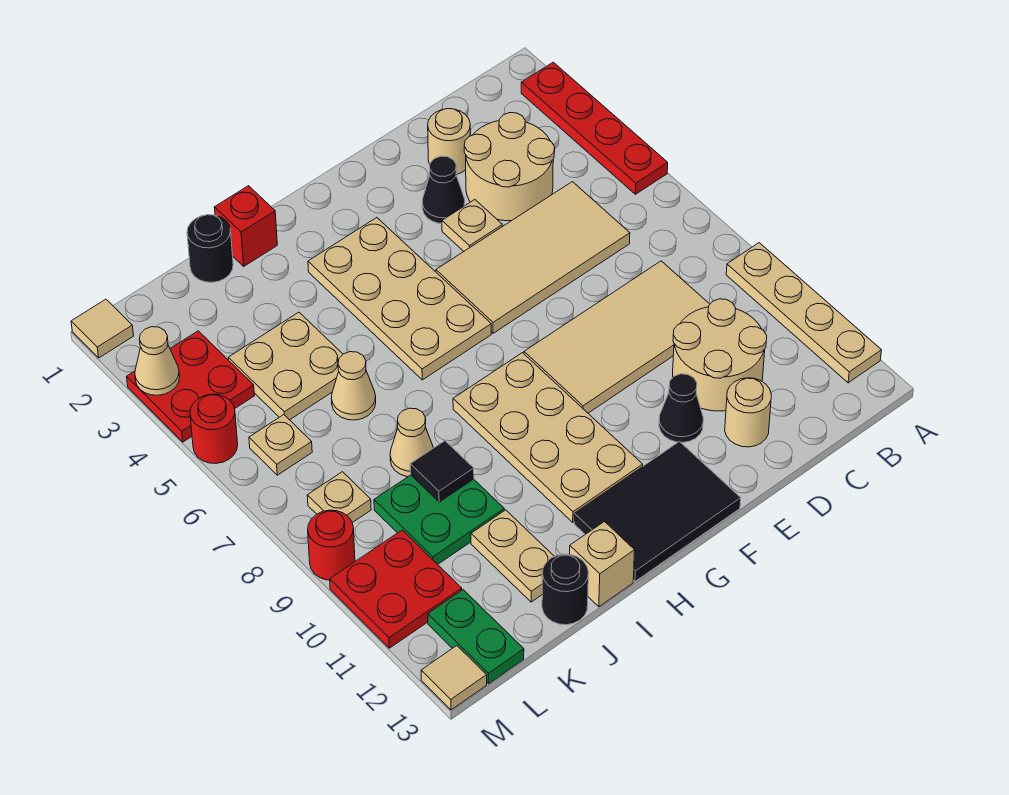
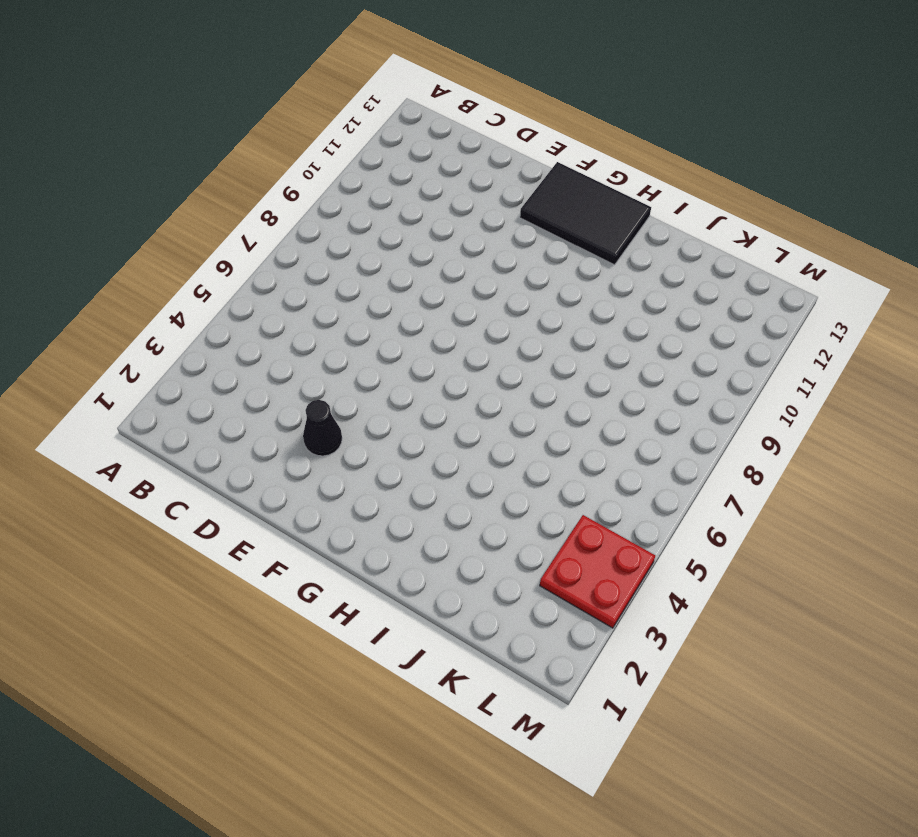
none -> red plate A2:A5 level 1
none -> tan plate A9:A12 level 1
none -> tan round brick C3:D4 level 1
none -> tan tile C5:F6 level 1

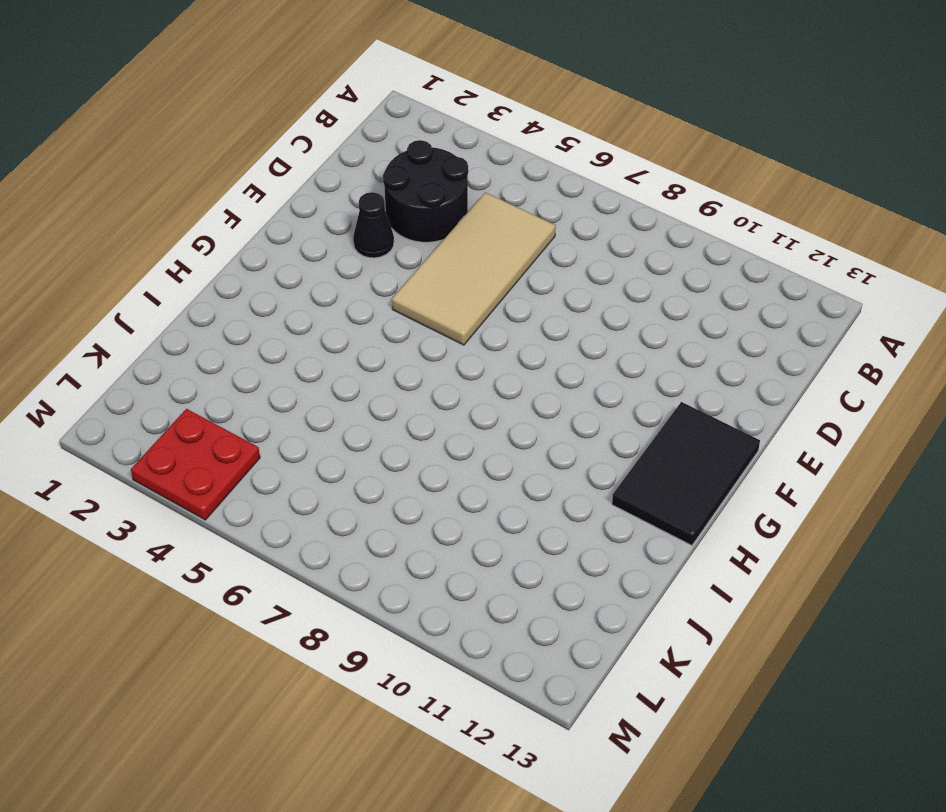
black round brick C3:D4 level 1 -> tan round brick C3:D4 level 1
none -> red plate A2:A5 level 1
none -> tan plate A9:A12 level 1
none -> tan tile C8:F9 level 1
none -> tan round brick C10:D11 level 1

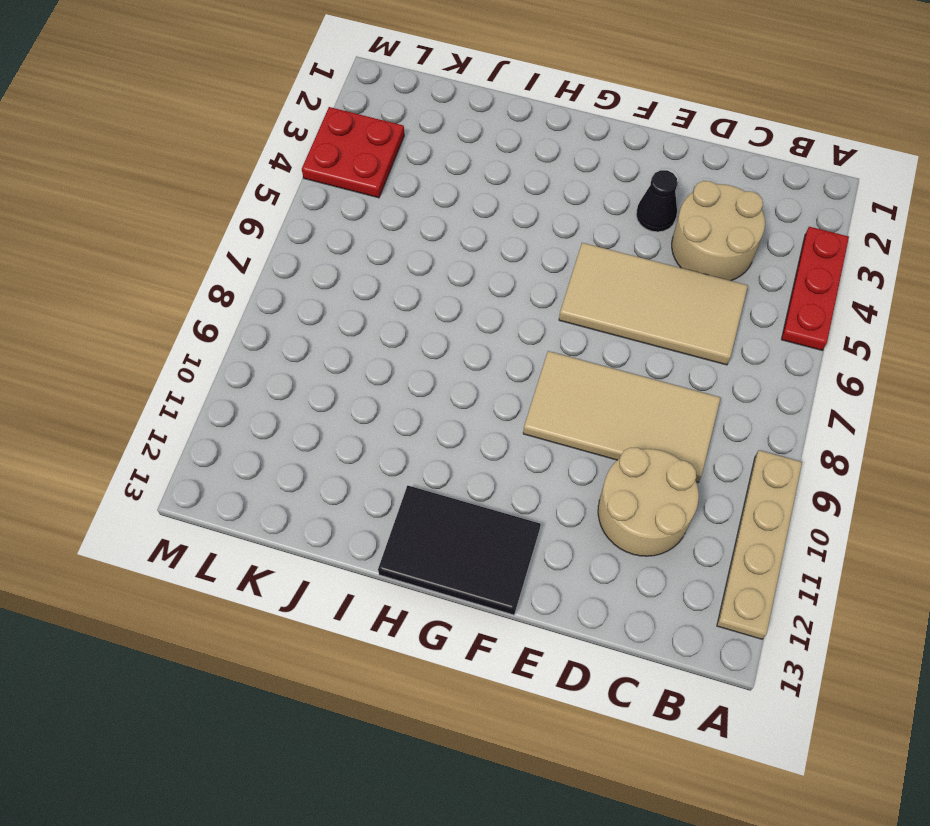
red plate A3:A5 level 1 -> red plate A2:A5 level 1
none -> tan round brick D2 level 1
none -> tan round brick D12 level 1
none -> tan plate E4 level 1
none -> black cone E11 level 1

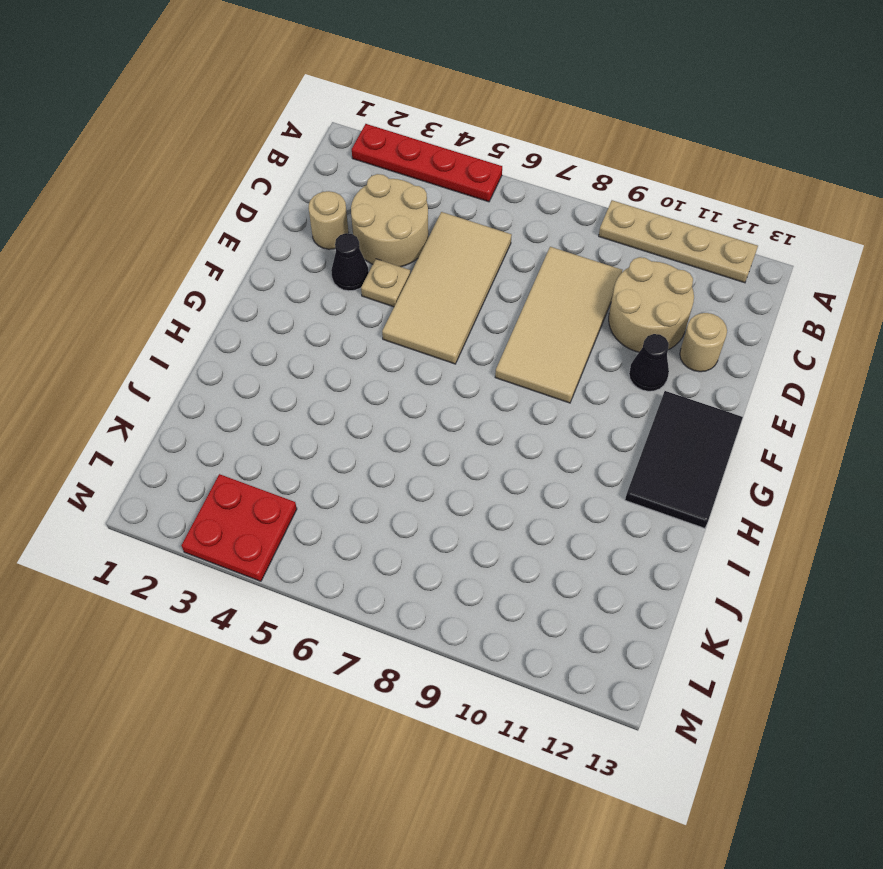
none -> tan plate G3:H6 level 1
none -> tan plate G8:H11 level 1
none -> red brick I1 level 1
none -> tan brick I13 level 1

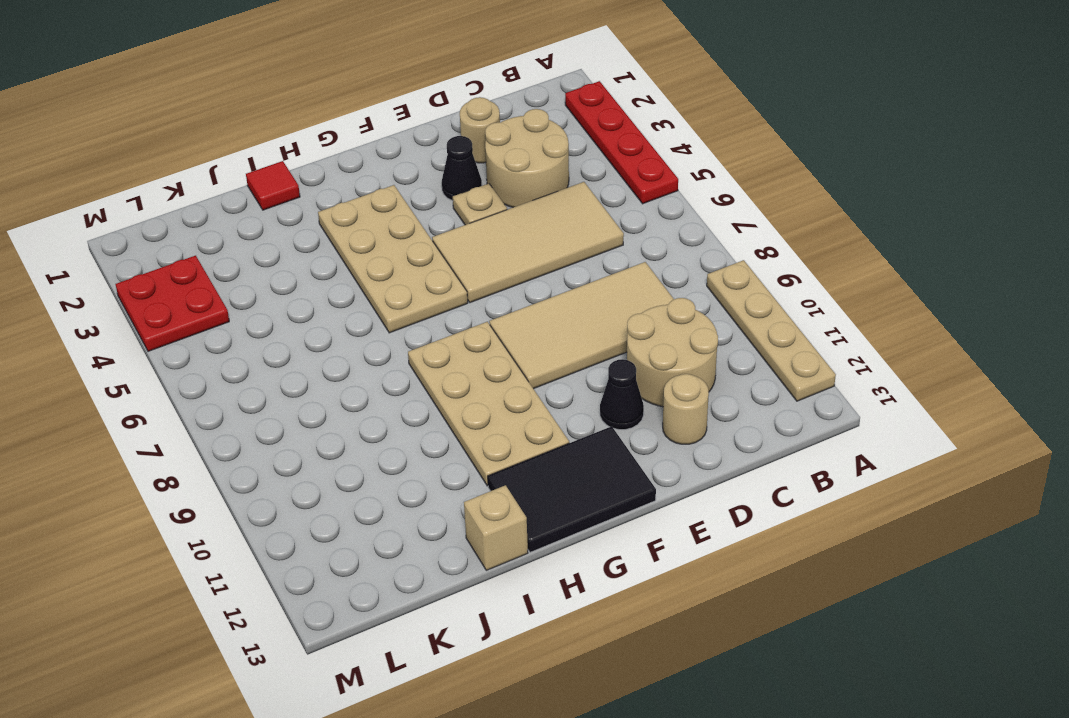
red tile I1 level 1 -> red brick I1 level 1
none -> black round brick J1 level 1
none -> tan plate J4:K5 level 1
none -> tan cone J6 level 1
none -> tan cone J8 level 1

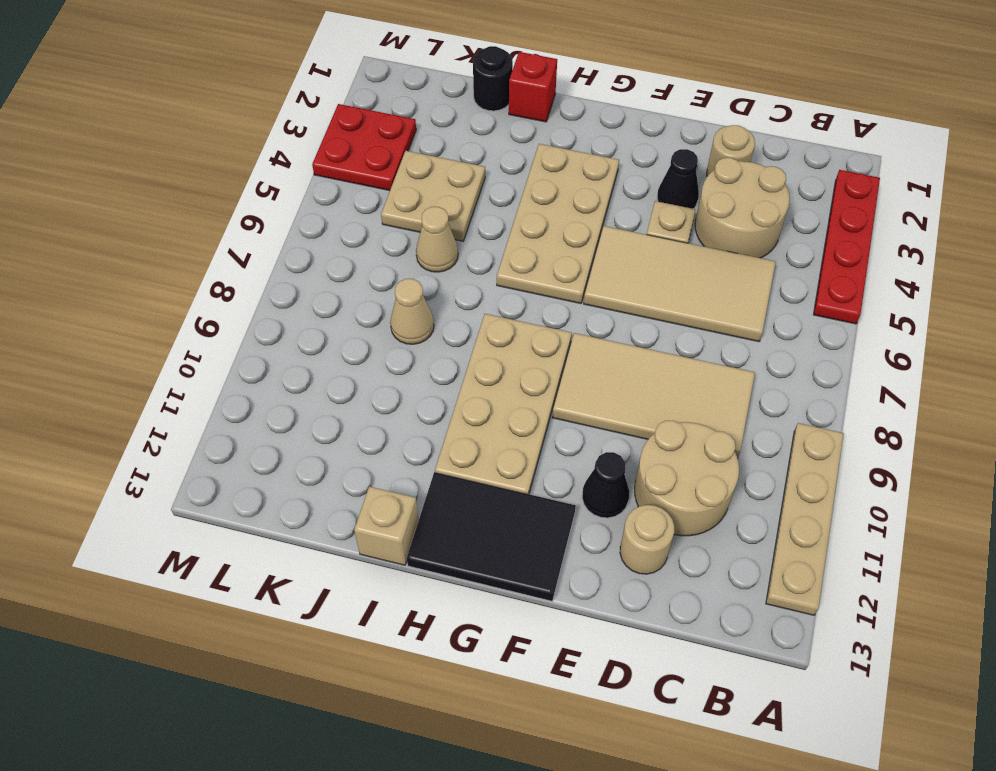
none -> green plate J9:K10 level 1
none -> tan plate J11:J12 level 1
none -> black round brick J13 level 1
none -> tan plate L6 level 1

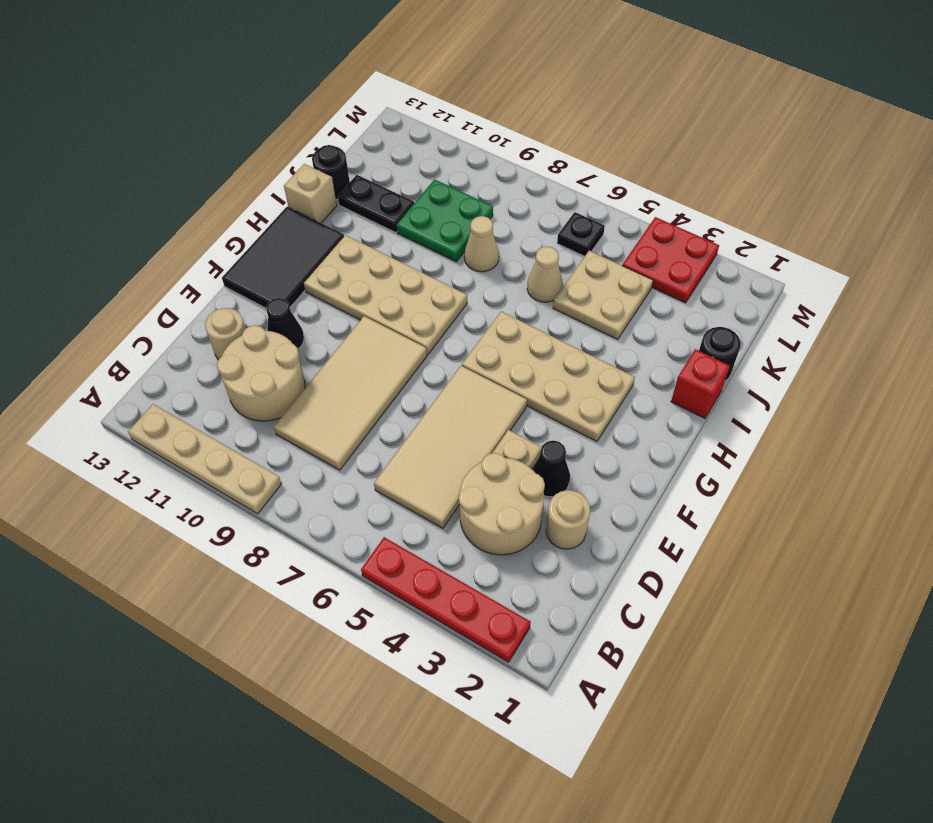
black plate J11:J12 level 1 -> tan plate J11:J12 level 1
black plate L6 level 1 -> tan plate L6 level 1
none -> tan plate L8 level 1
none -> red plate L10:M11 level 1
none -> green plate L12:L13 level 1
none -> tan tile M1 level 1

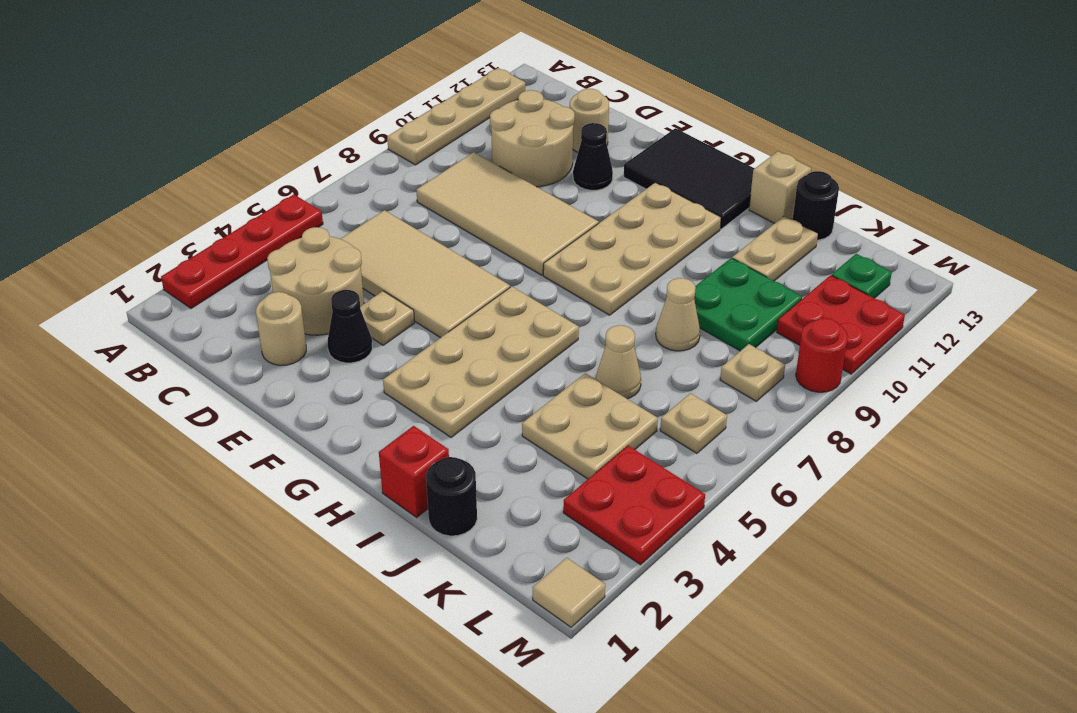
green plate L12 level 1 -> green plate L12:L13 level 1
none -> red round brick M5 level 1
none -> tan tile M13 level 1
none -> black tile J9 level 2
none -> tan cone M3 level 2

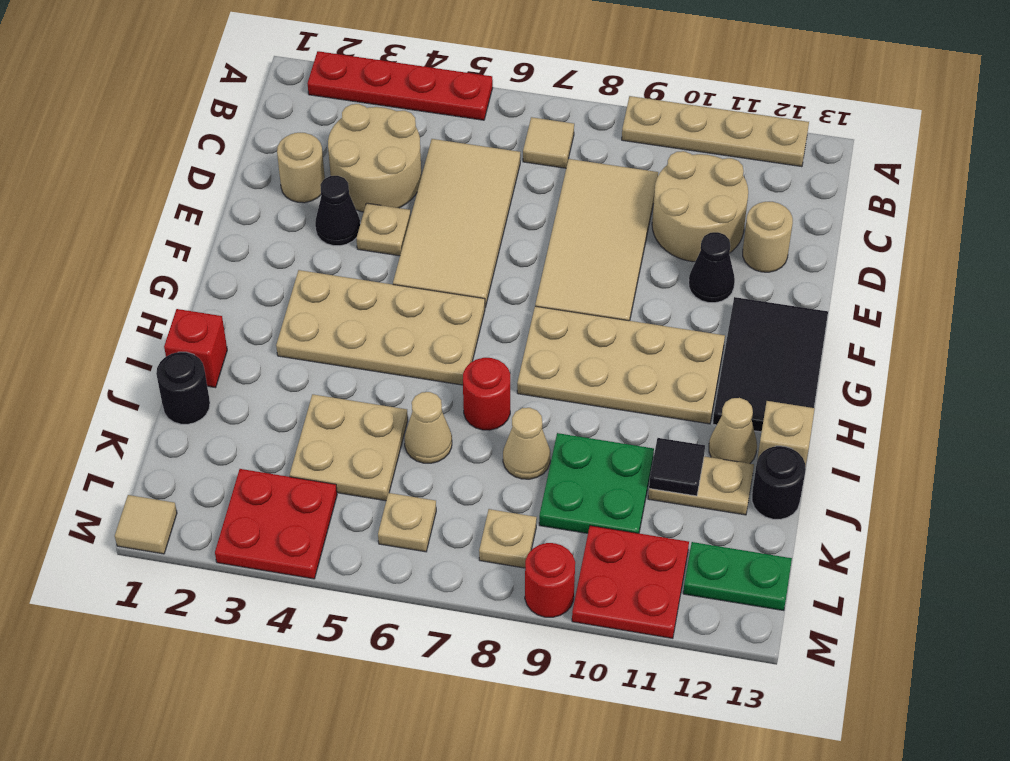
tan tile B7 level 1 -> tan tile M13 level 1
red round brick I7 level 1 -> red round brick M5 level 1
tan cone I12 level 1 -> tan cone M3 level 2
black tile J11 level 2 -> black tile J9 level 2

